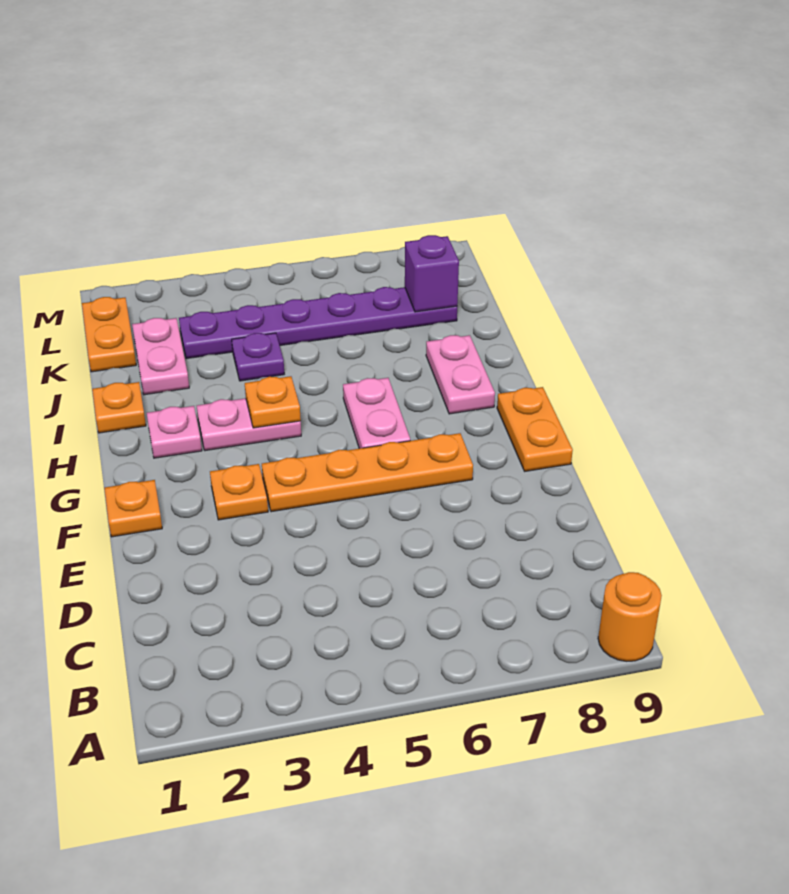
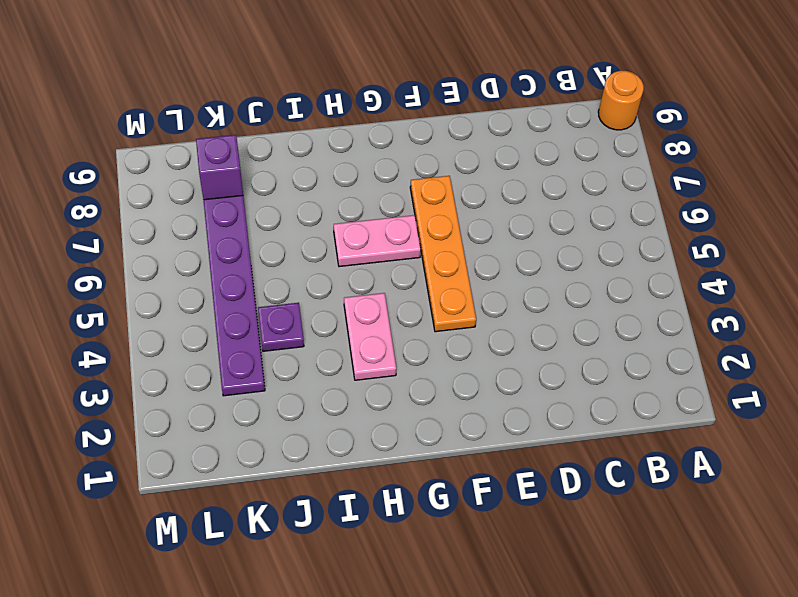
none -> orange plate F1 level 1
none -> orange plate F3 level 1
none -> orange plate F9:G9 level 1

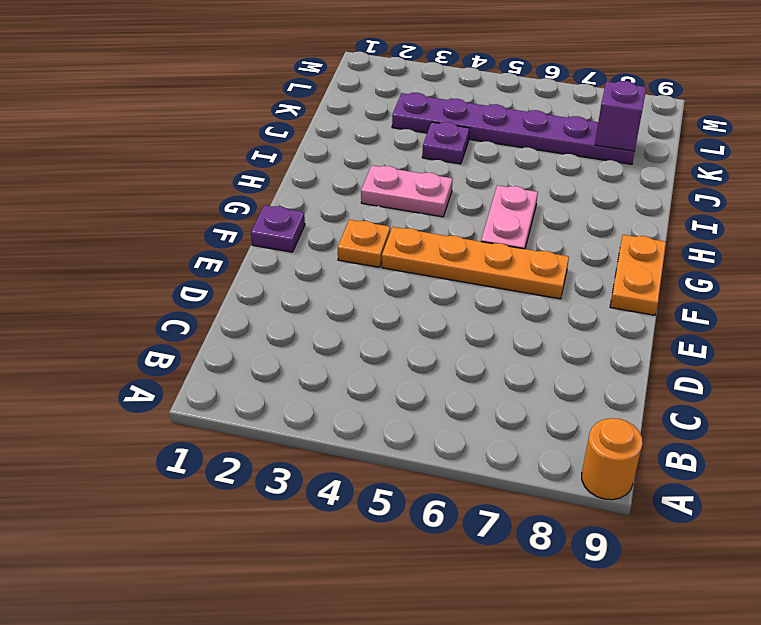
purple plate F1 level 1 -> orange plate F1 level 1
none -> pink plate H2 level 1
none -> pink plate H8:I8 level 1
none -> orange plate I1 level 1

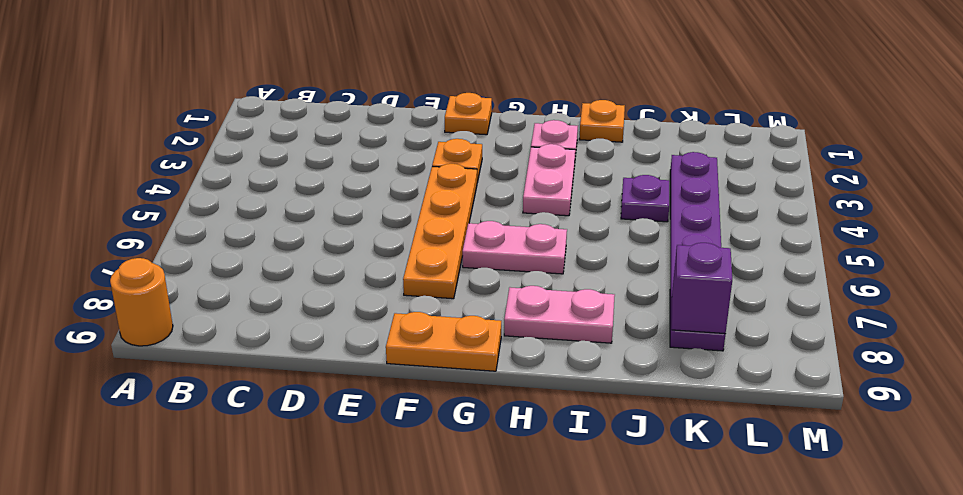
none -> pink plate J2:K2 level 1
none -> orange plate K1:L1 level 1
none -> orange plate H4 level 2

